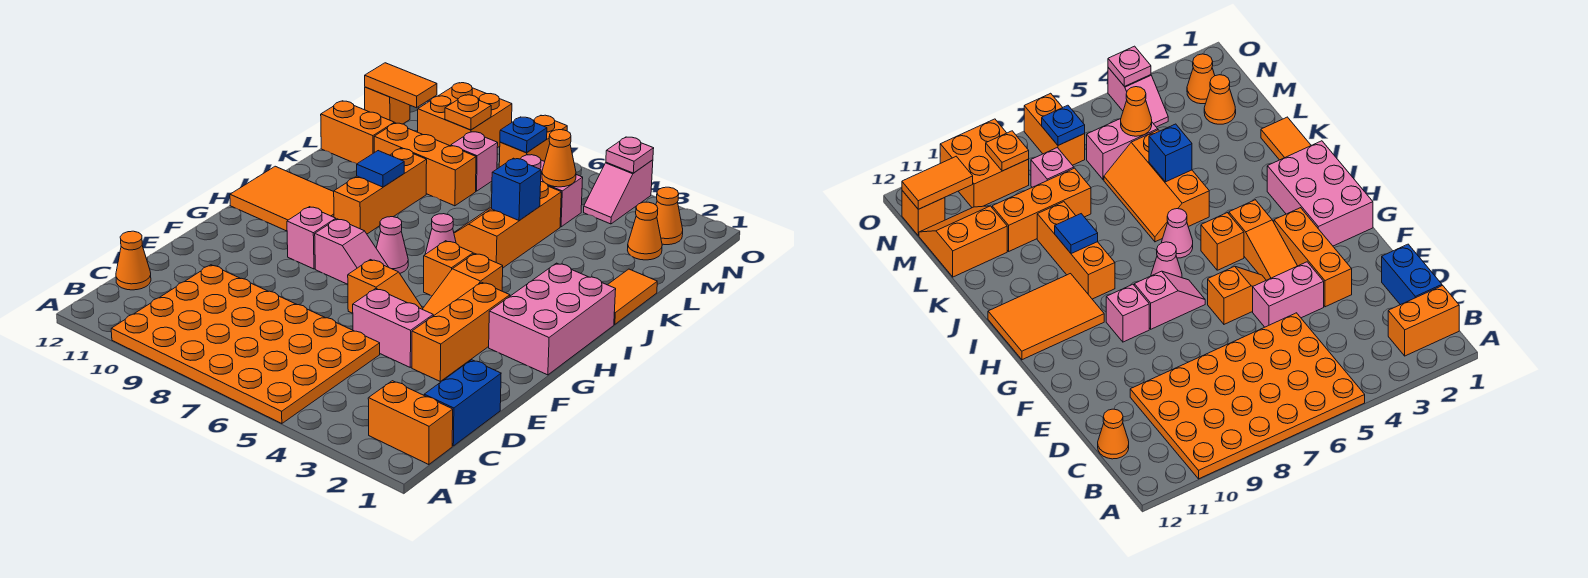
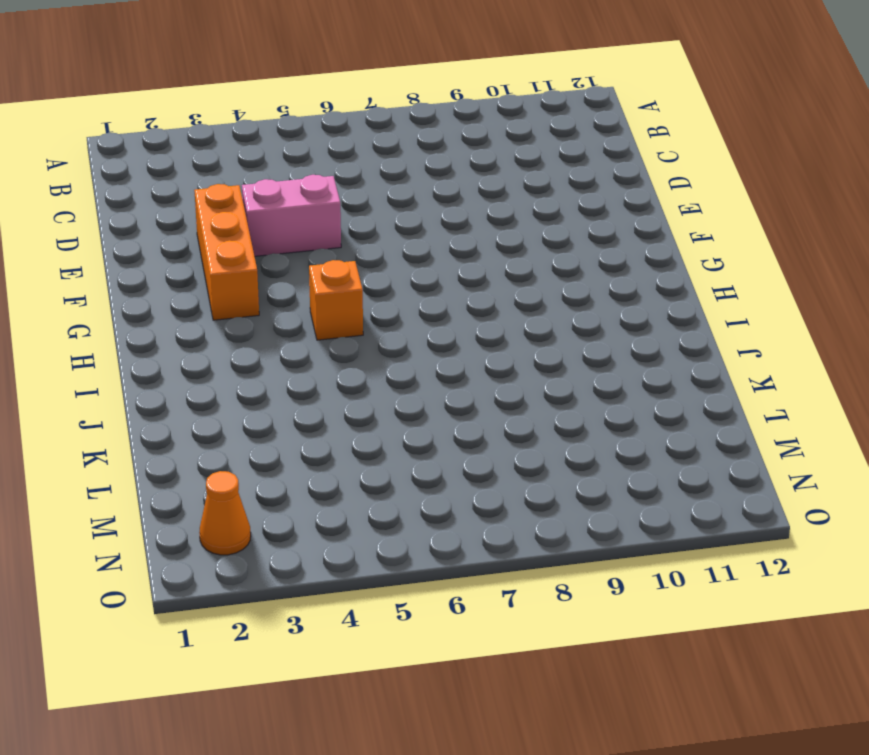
none -> orange plate A5:D10 level 1
none -> orange brick B1:B2 level 1
none -> blue brick C1:D1 level 1
none -> orange cone C12 level 1

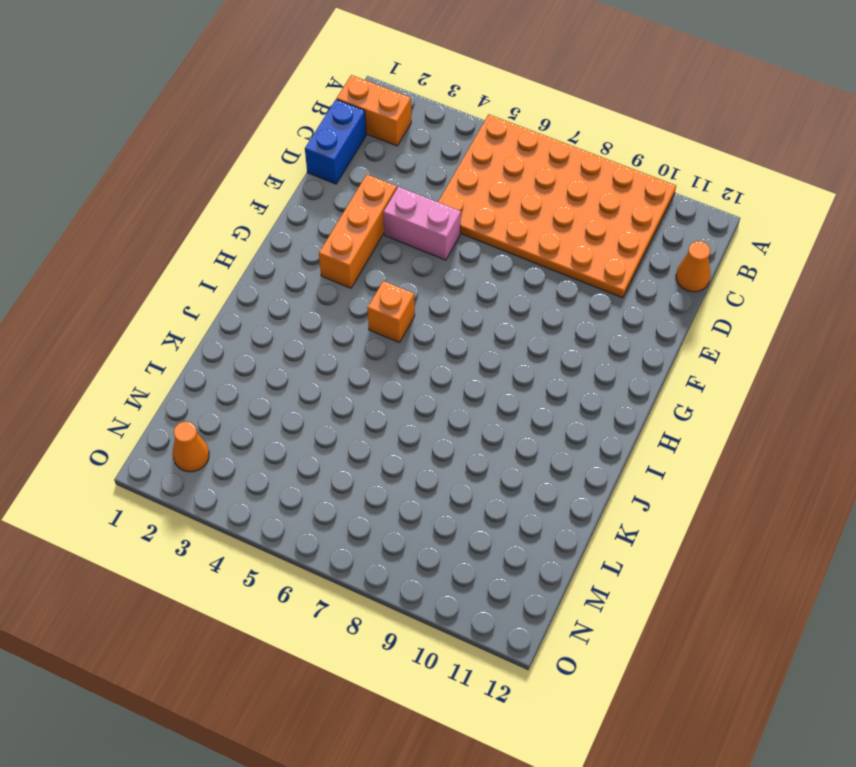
none -> orange slope F4:H4 level 1 top H
none -> orange slope F5:F6 level 1 top 6
none -> pink brick G1:I2 level 1
none -> pink slope G7:G8 level 1 top 8

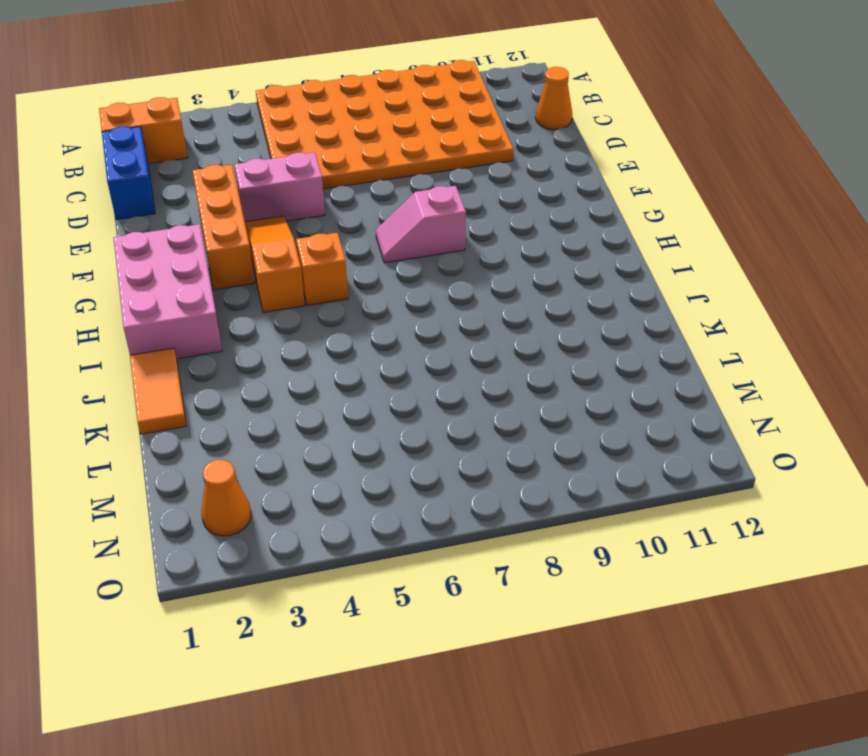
none -> orange slope F5:F6 level 1 top 6
none -> pink brick G9 level 1
none -> pink cone H7 level 1
none -> orange tile H10:I12 level 1

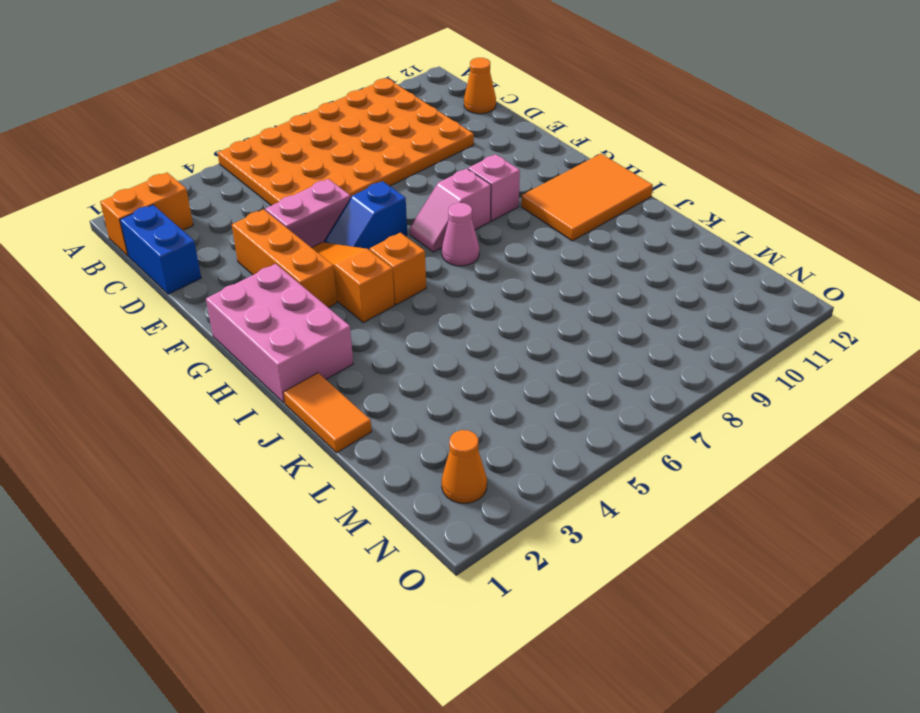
blue slope F5:F6 level 1 top 6 -> orange slope F5:F6 level 1 top 6
none -> pink cone I6 level 1
none -> orange brick I9:K9 level 1
none -> orange slope J5:L6 level 1 top 5
none -> orange brick L8:L10 level 1

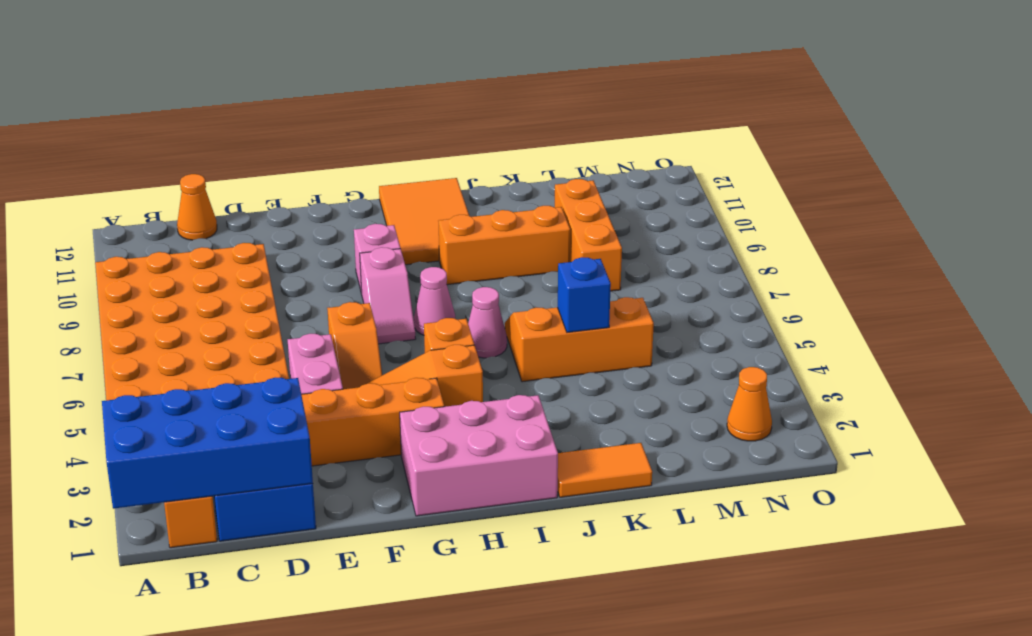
blue brick A1:D2 level 2 -> none
none -> orange slope L11:M12 level 1 top L
none -> orange cone M2 level 1
none -> pink brick M5:M6 level 1
none -> pink brick M8 level 1

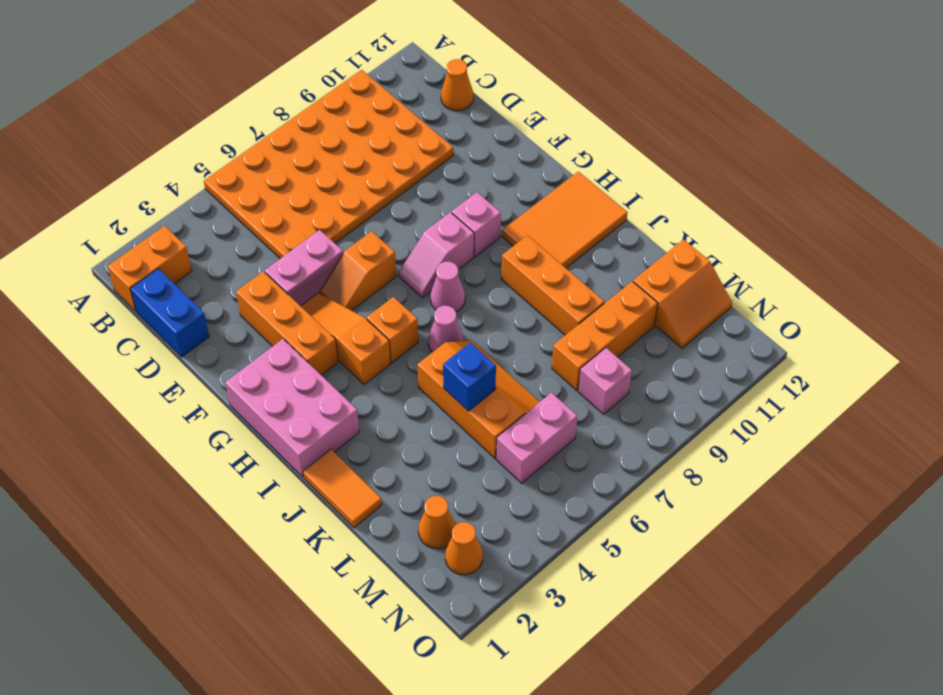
none -> pink slope N4:O4 level 1 top O
none -> orange brick N7:O7 level 1
none -> orange brick N9:O10 level 1
none -> orange brick N12 level 1

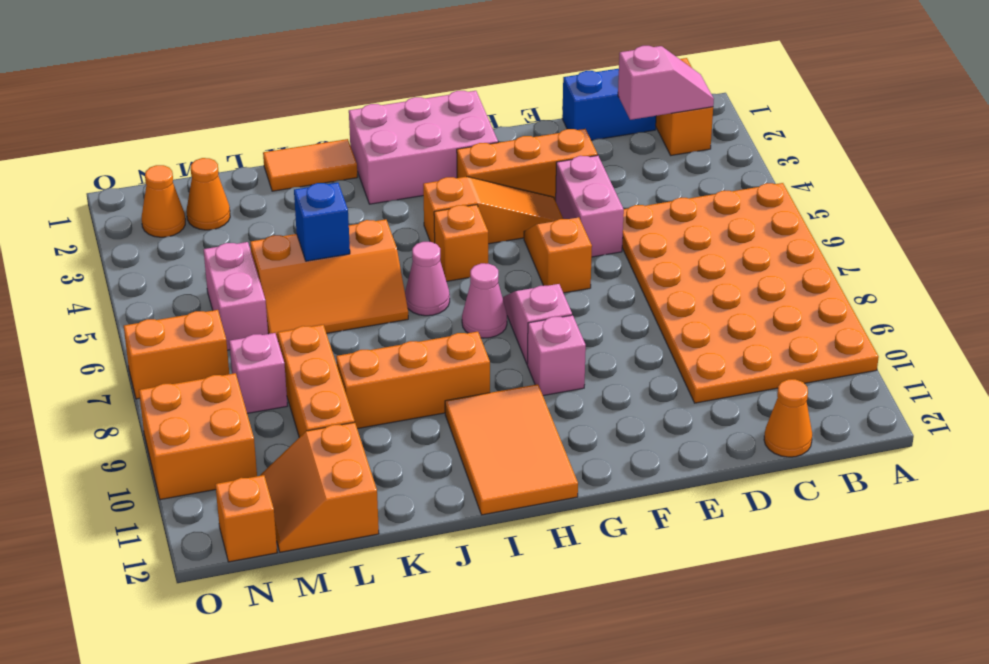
pink slope B2:C2 level 2 top C -> pink slope N4:O4 level 1 top O
none -> blue tile J9 level 2
none -> orange cone M5 level 2
none -> blue plate N7 level 2
none -> orange plate N9 level 2

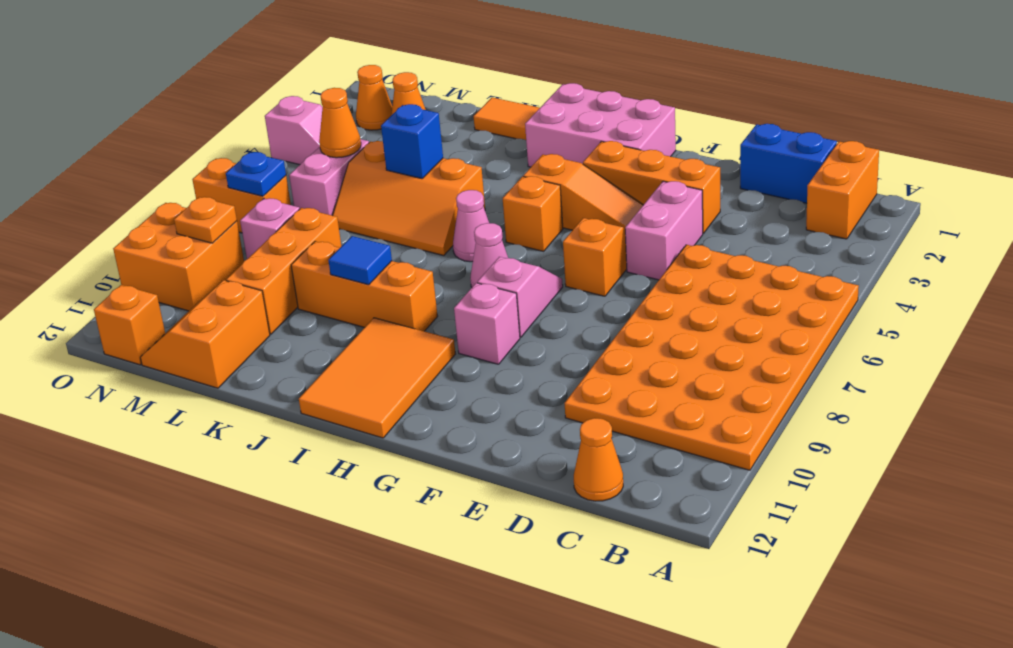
none -> orange tile N11:N12 level 2
none -> pink plate O4 level 2

